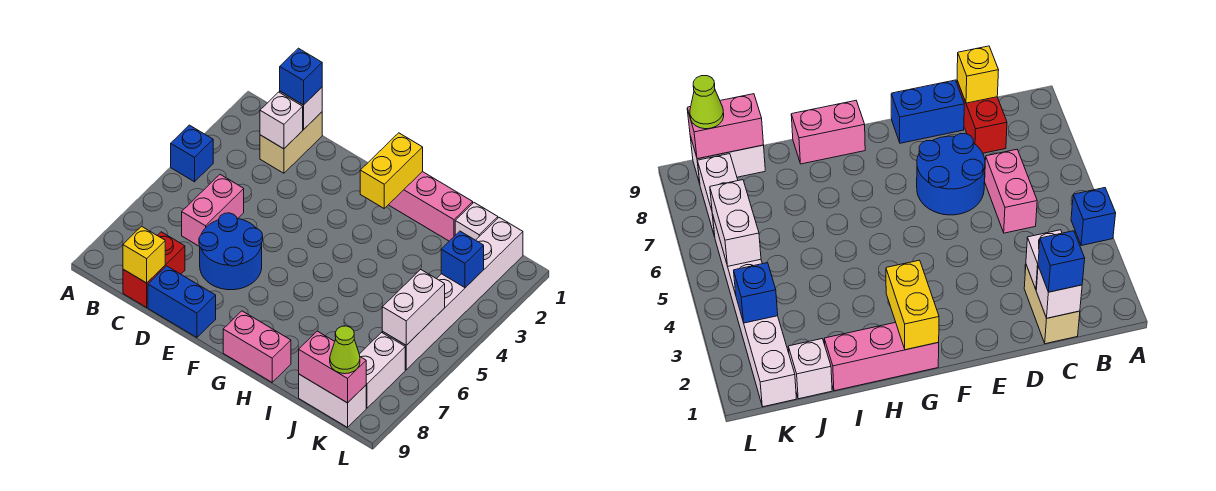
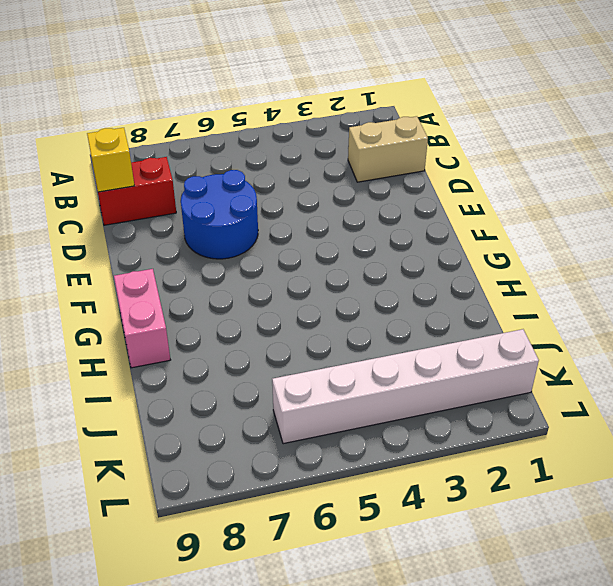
none -> blue brick A4 level 1
none -> pink brick C5:C6 level 1
none -> blue brick D9:E9 level 1

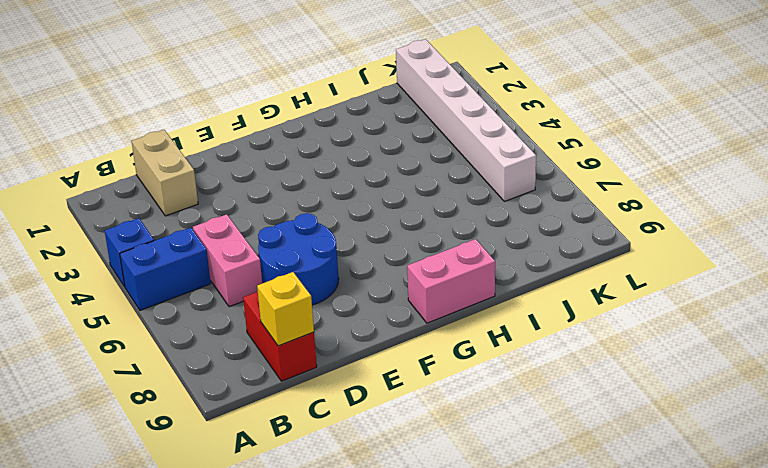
blue brick A5:B5 level 1 -> blue brick D9:E9 level 1
none -> pink brick G1:I1 level 1
none -> white brick J1 level 1
none -> white brick J9:K9 level 1

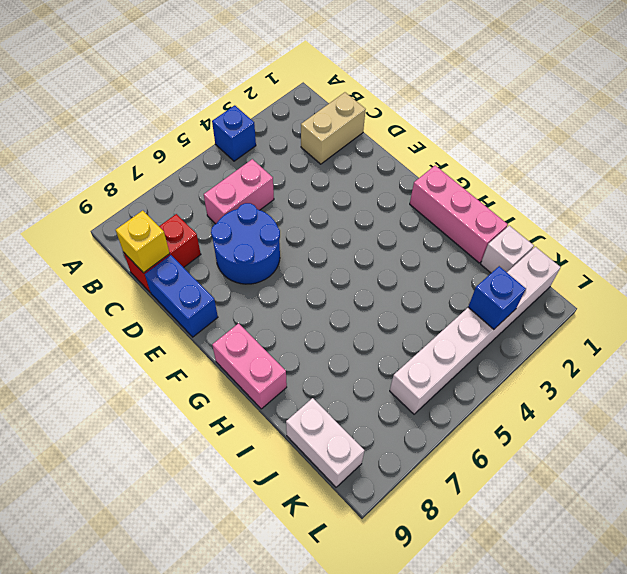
none -> white brick K7:K8 level 1
none -> white brick C1 level 2
none -> white brick C2 level 2

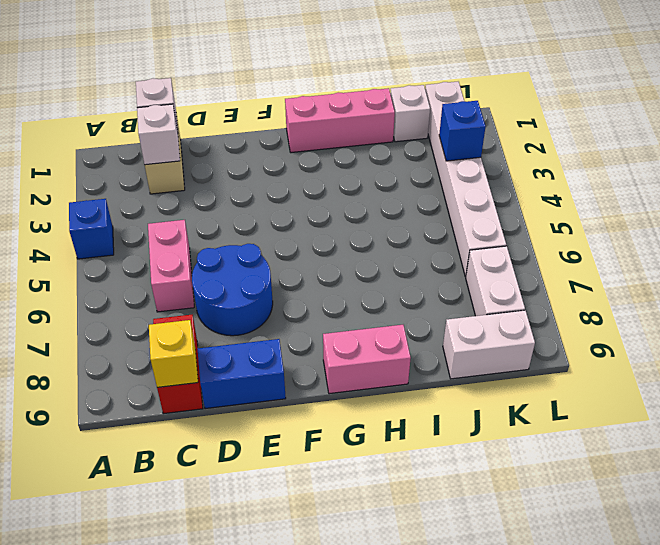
none -> yellow brick G1:G2 level 2
none -> pink brick J9:K9 level 2
none -> white brick K5:K6 level 2

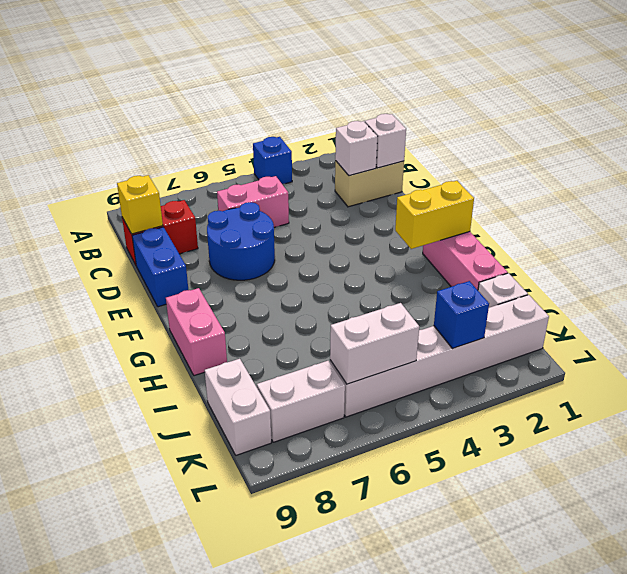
none -> pink brick J9:K9 level 2
none -> blue brick C1 level 3
none -> lime cone K9 level 3

